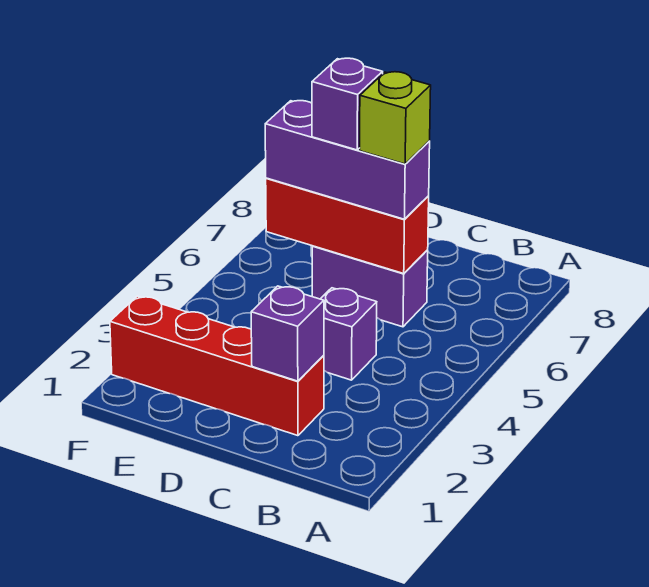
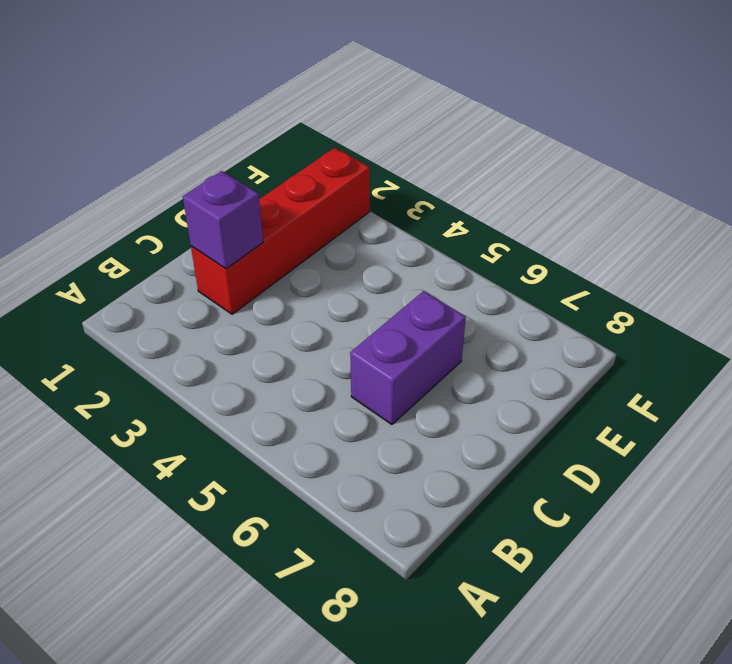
none -> purple brick C4 level 1
none -> red brick C6:E6 level 2

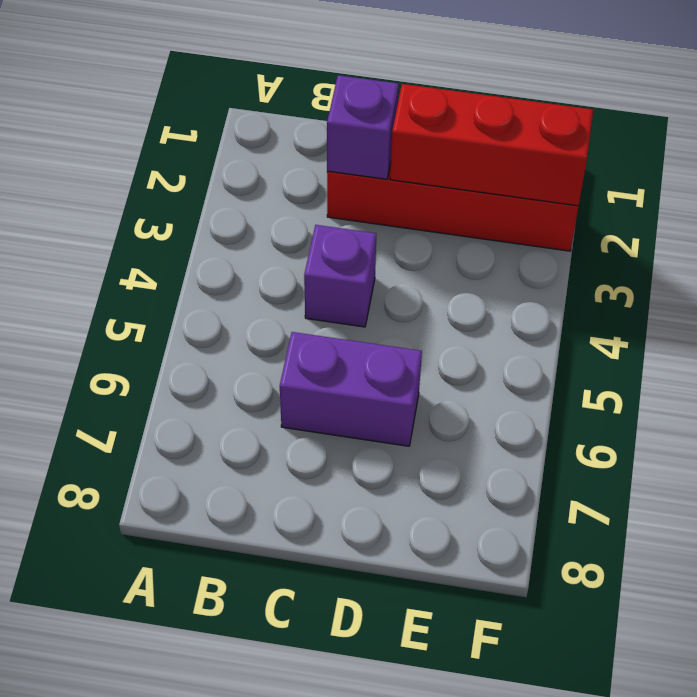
red brick D2:F2 level 2 -> red brick C6:E6 level 2
none -> purple brick C6:E6 level 3
none -> lime brick C6 level 4

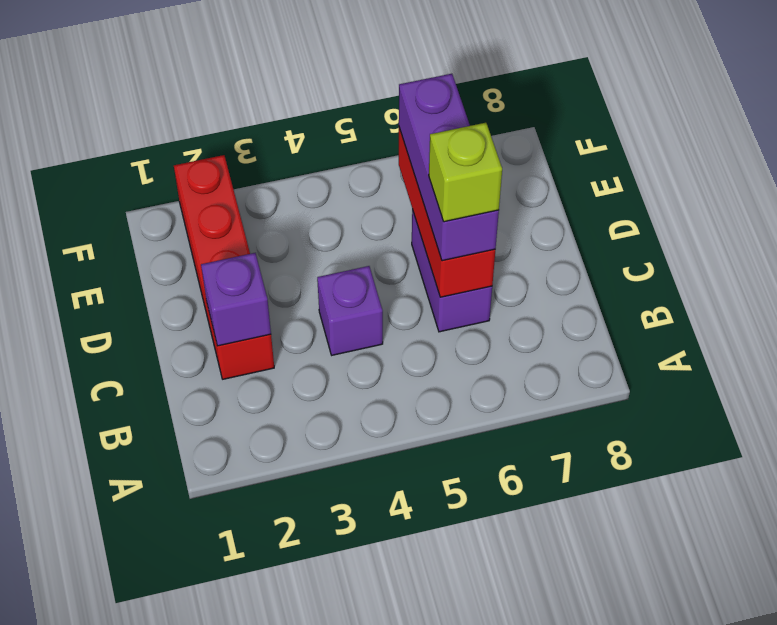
none -> purple brick D6 level 4

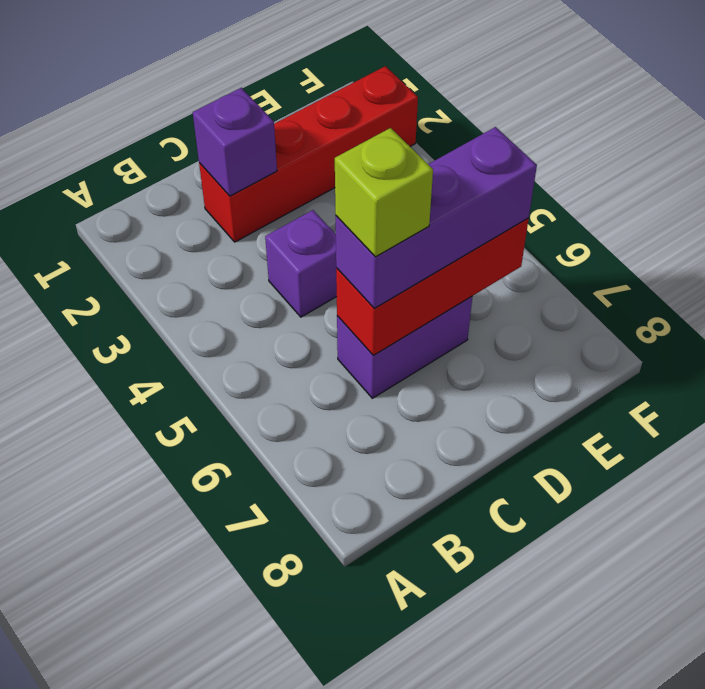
none -> purple brick D6 level 4

